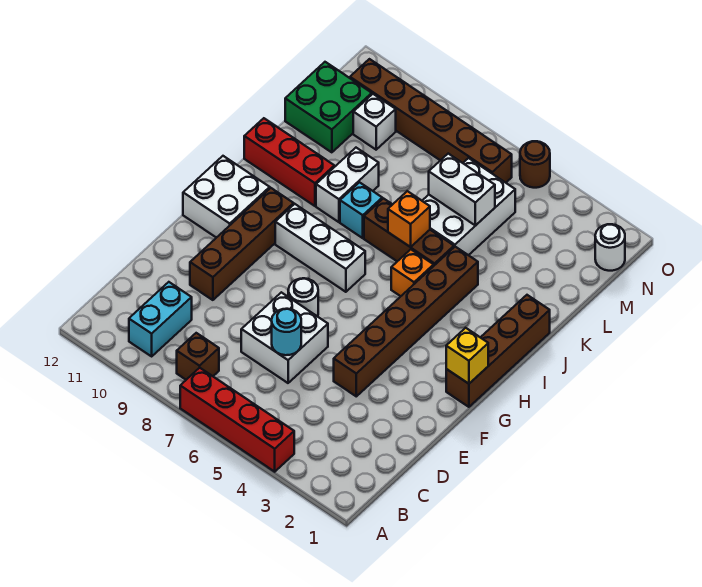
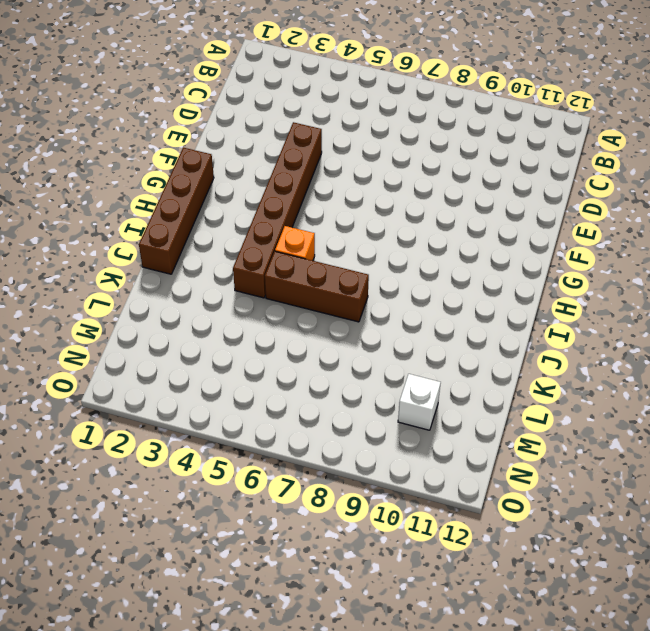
none -> red brick A4:A7 level 1
none -> brown brick B8 level 1
none -> cyan brick B10:C10 level 1

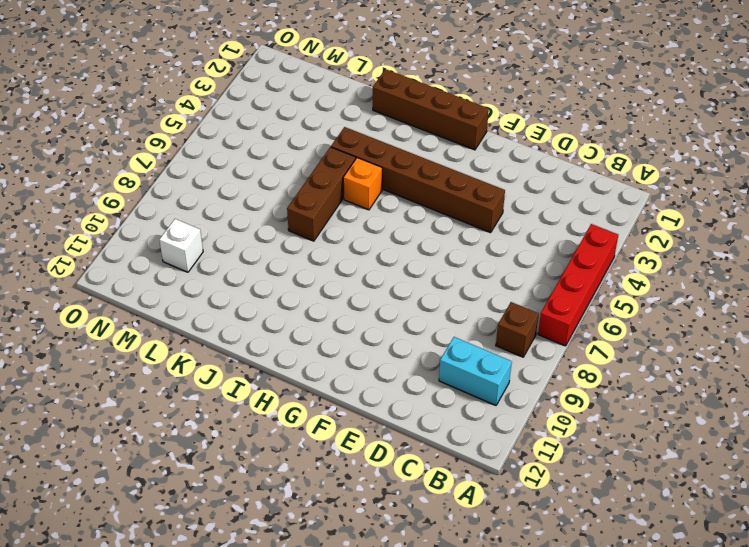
none -> white brick D6:E7 level 1
none -> brown brick E10:H10 level 1
none -> white round brick F7 level 1

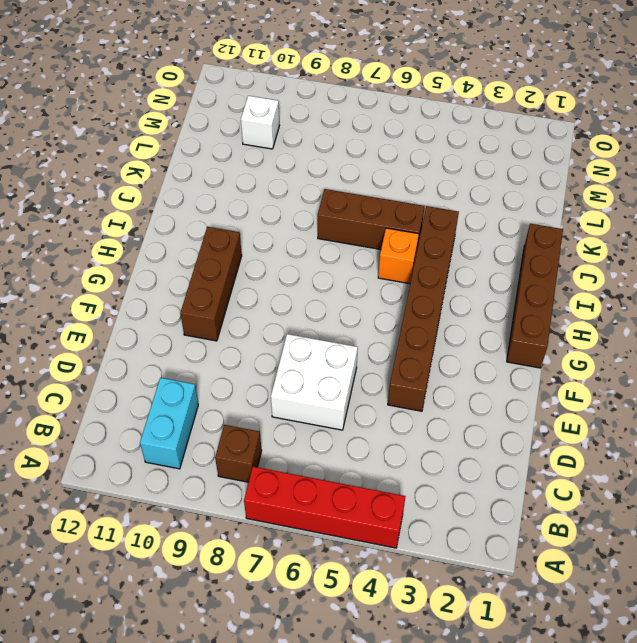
brown brick F10:H10 level 1 -> brown brick E10:H10 level 1
none -> white round brick F7 level 1
none -> white brick G11:H12 level 1
none -> white brick H7:H9 level 1

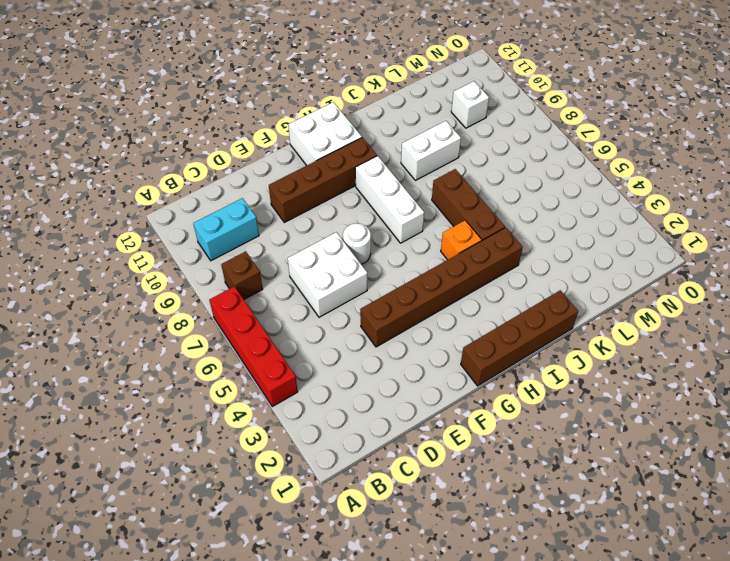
none -> cyan brick J8 level 1
none -> red brick J10:J12 level 1
none -> white brick K5:M6 level 1

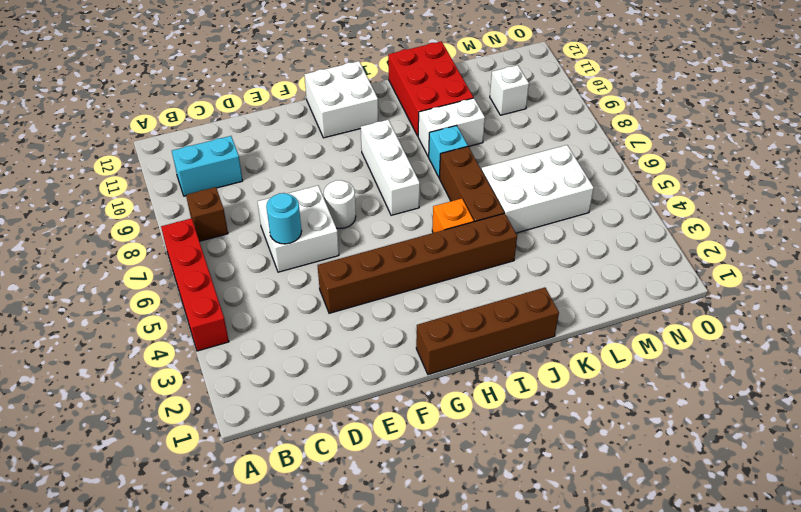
red brick J10:K12 level 1 -> red brick J10:J12 level 1
none -> brown brick E10:H10 level 1
none -> green brick L11:M12 level 1
none -> white round brick N1 level 1

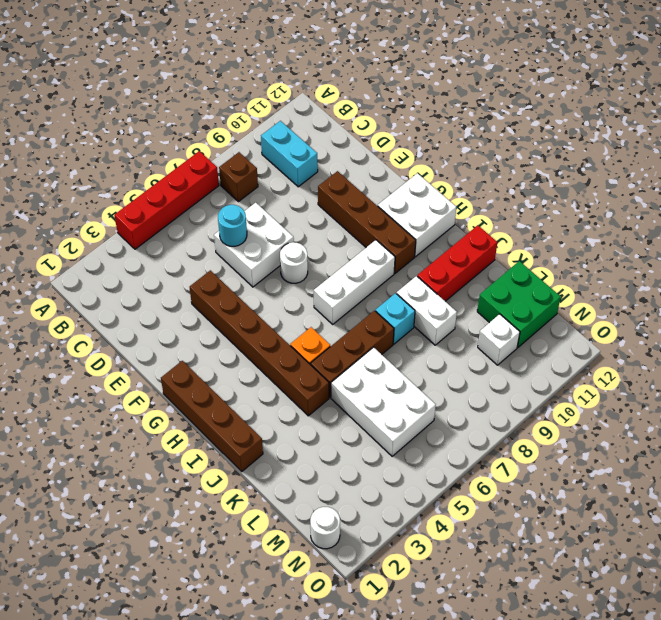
none -> brown brick N6:N11 level 1
none -> brown round brick O5 level 1
none -> yellow brick G1 level 2

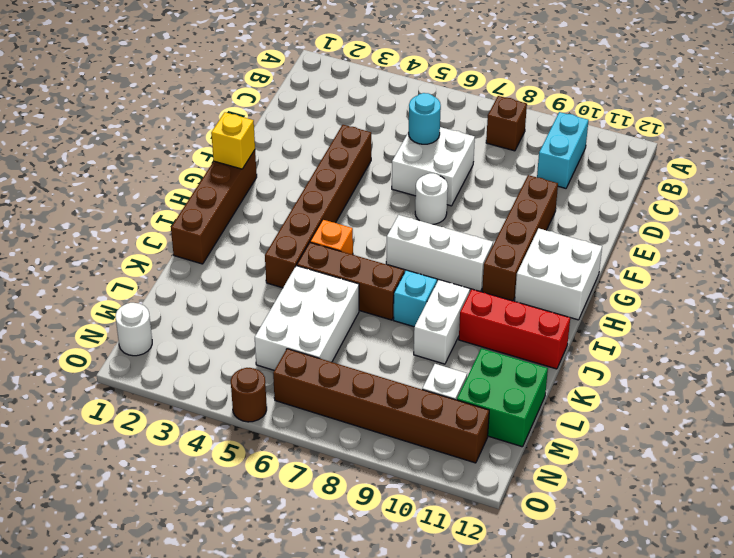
none -> red brick A4:A7 level 1
none -> orange brick J6 level 2
none -> white brick L5:L6 level 2

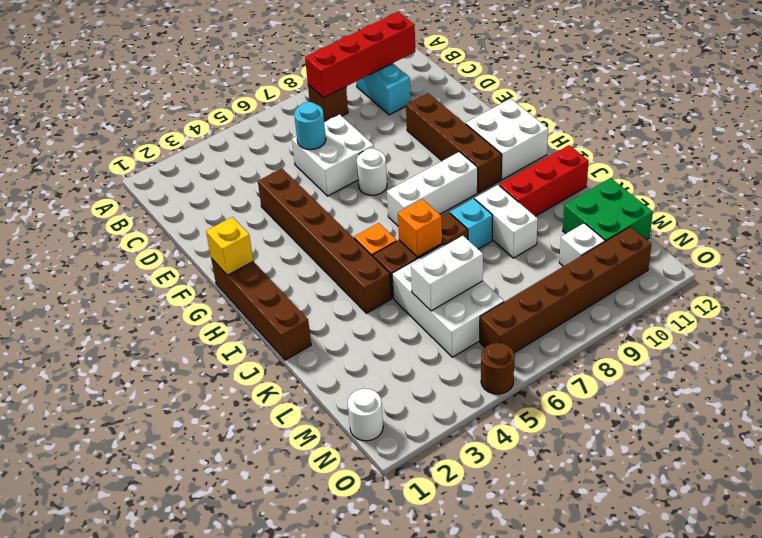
red brick B8:B11 level 2 -> red brick A4:A7 level 1

